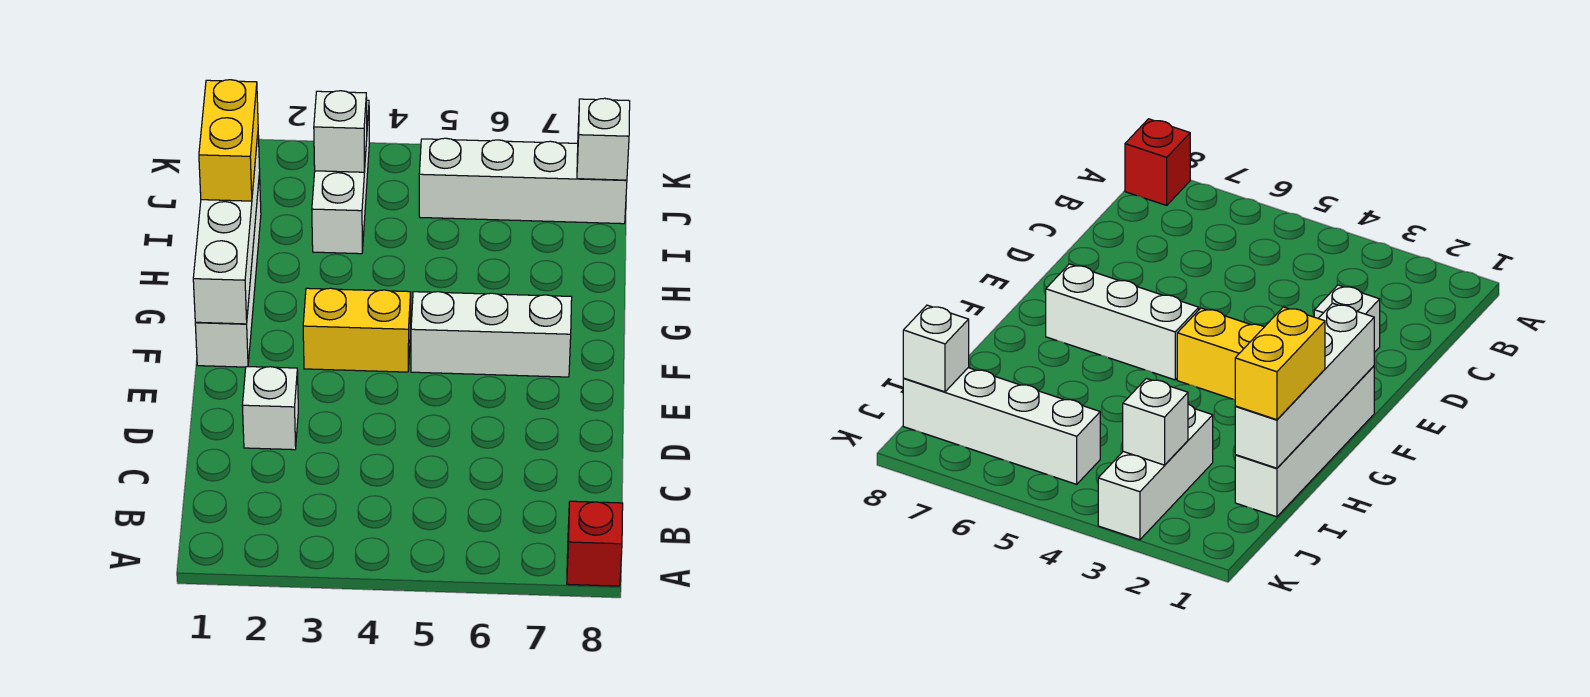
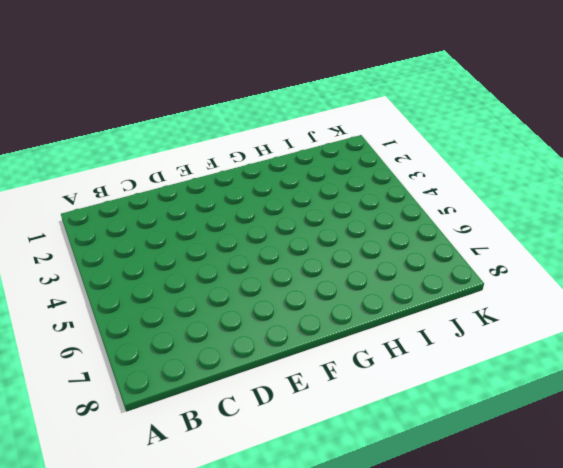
none -> red brick A8 level 1
none -> white brick D2 level 1

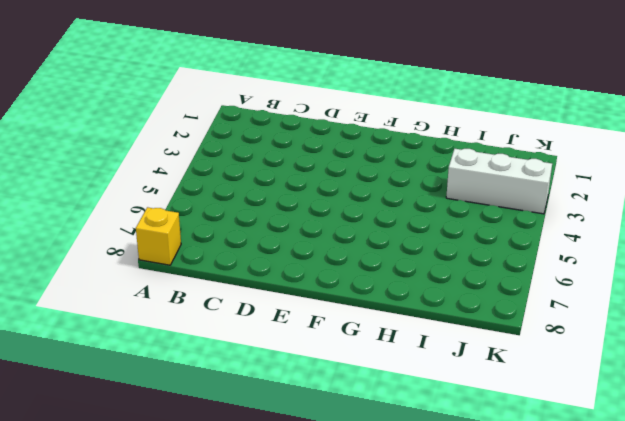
yellow brick A8 level 1 -> red brick A8 level 1
none -> white brick D2 level 1
none -> white brick F1:I1 level 1

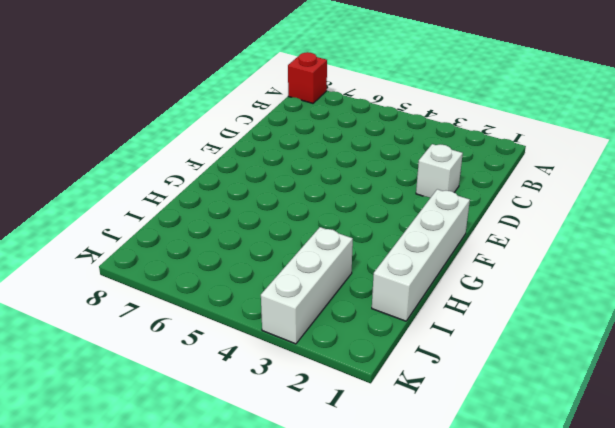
none -> yellow brick F3:F4 level 1
none -> white brick F5:F7 level 1

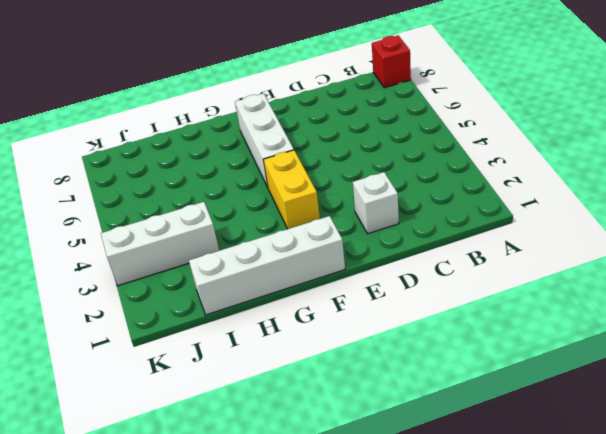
none -> white brick J5:J8 level 1
none -> white brick F1:I1 level 2

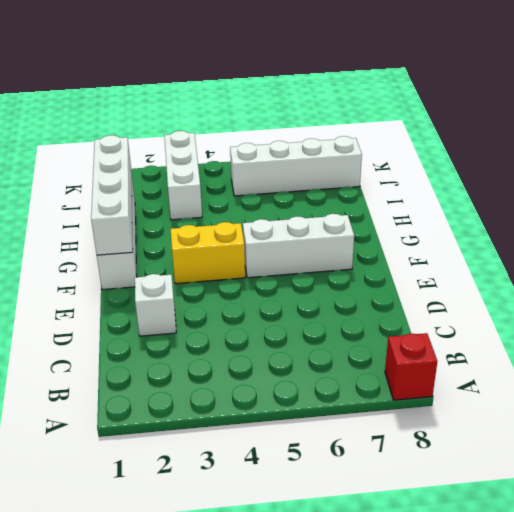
none -> white brick J3 level 2
none -> white brick J8 level 2

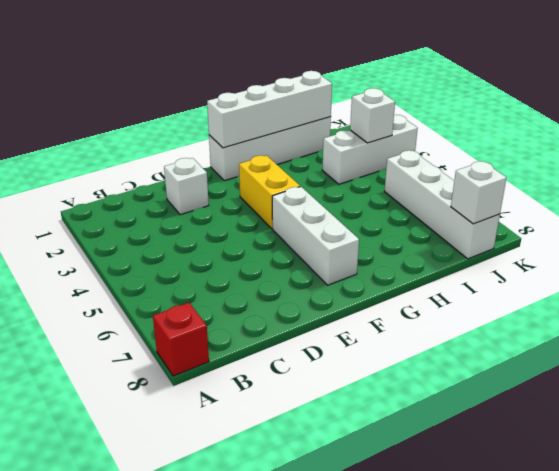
none -> yellow brick H1:I1 level 3

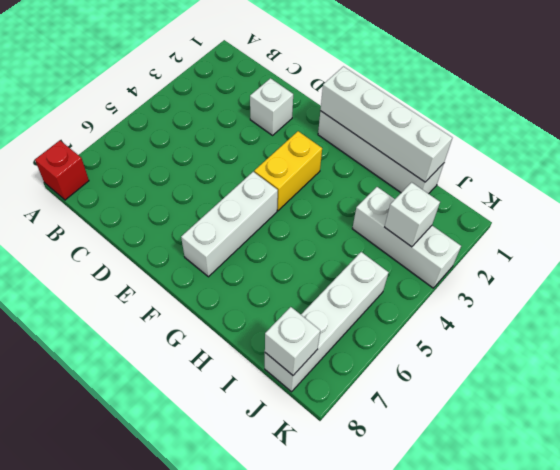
none -> yellow brick H1:I1 level 3

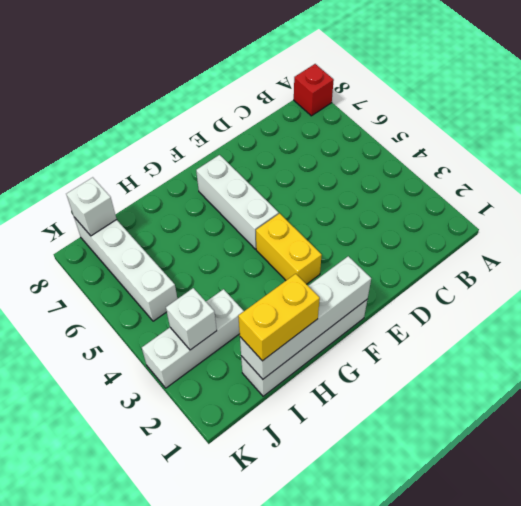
none -> white brick D2 level 1

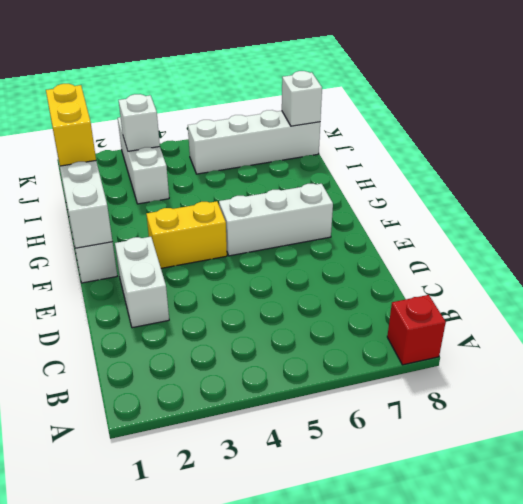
white brick D2:E2 level 1 -> white brick D2 level 1

